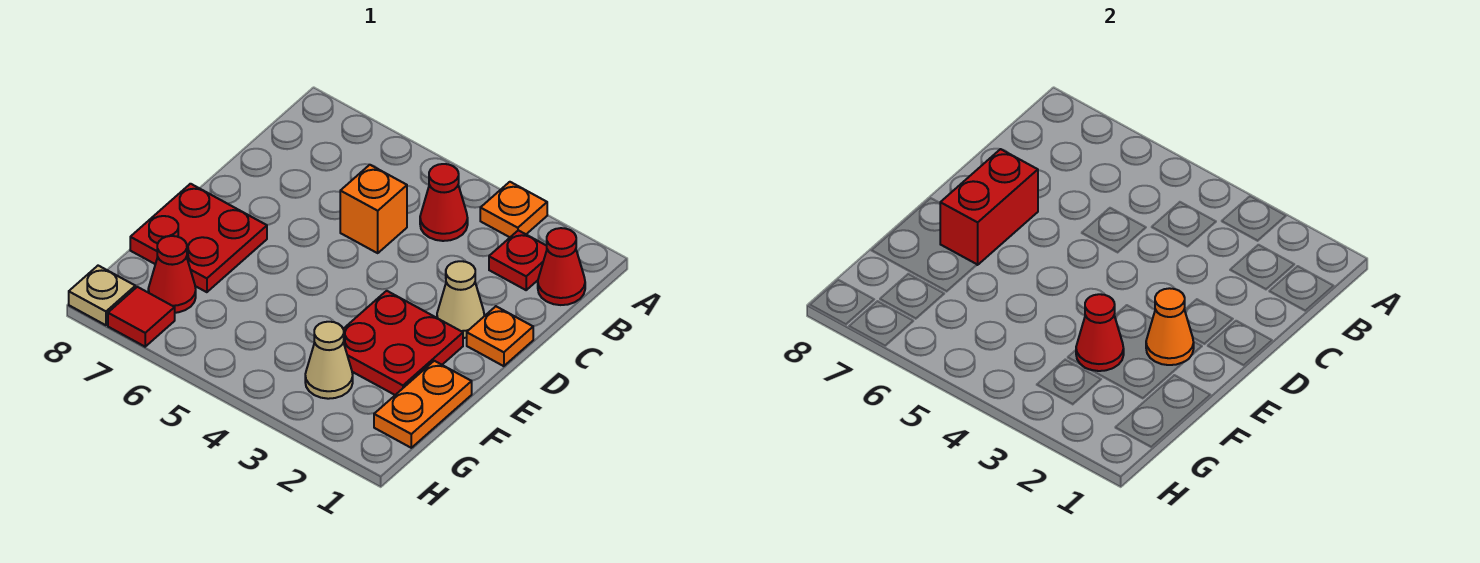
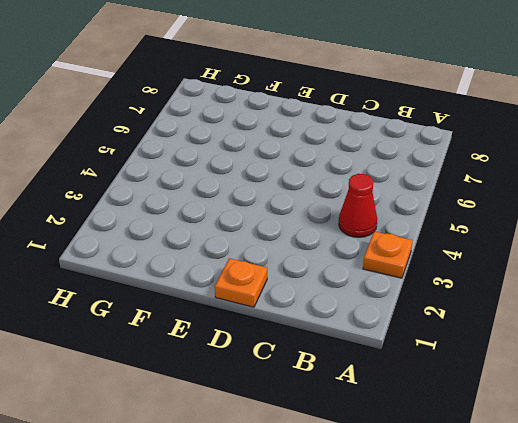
none -> red cone B1 level 1
none -> red plate B2 level 1
none -> orange brick C5 level 1

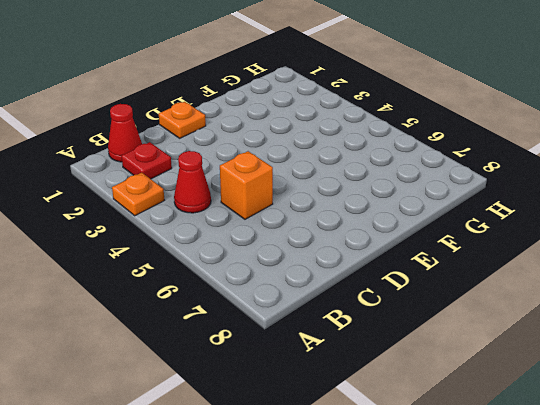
none -> tan cone D2 level 1
none -> red plate E2:F3 level 1
none -> red plate E7:F8 level 1

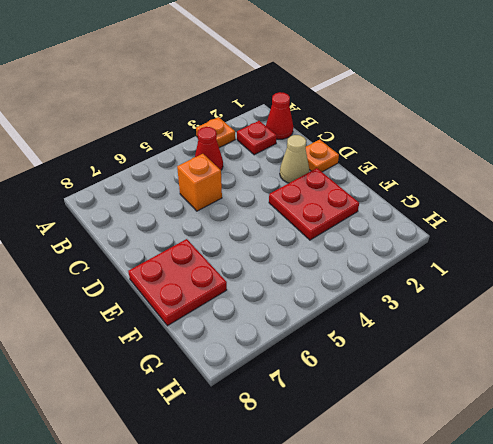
none -> orange plate F1:G1 level 1
none -> tan cone G3 level 1
none -> red cone G7 level 1

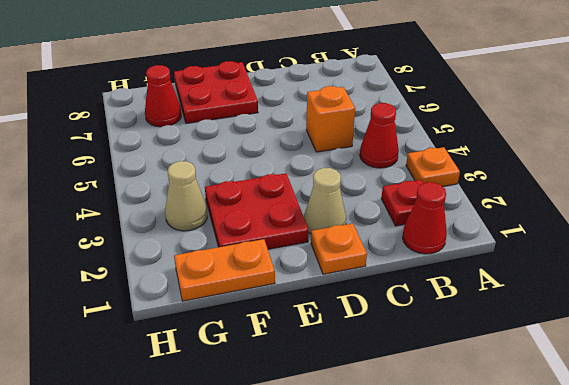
none -> red tile H7 level 1
none -> tan plate H8 level 1
none -> red brick D7:E7 level 2

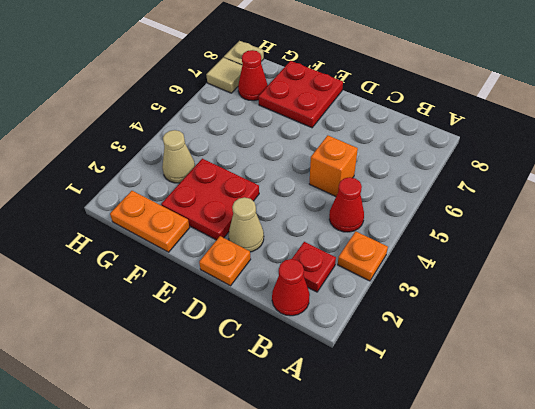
tan tile H7 level 1 -> red tile H7 level 1
none -> red brick D7:E7 level 2
none -> orange cone E2 level 2
none -> red cone F3 level 2

